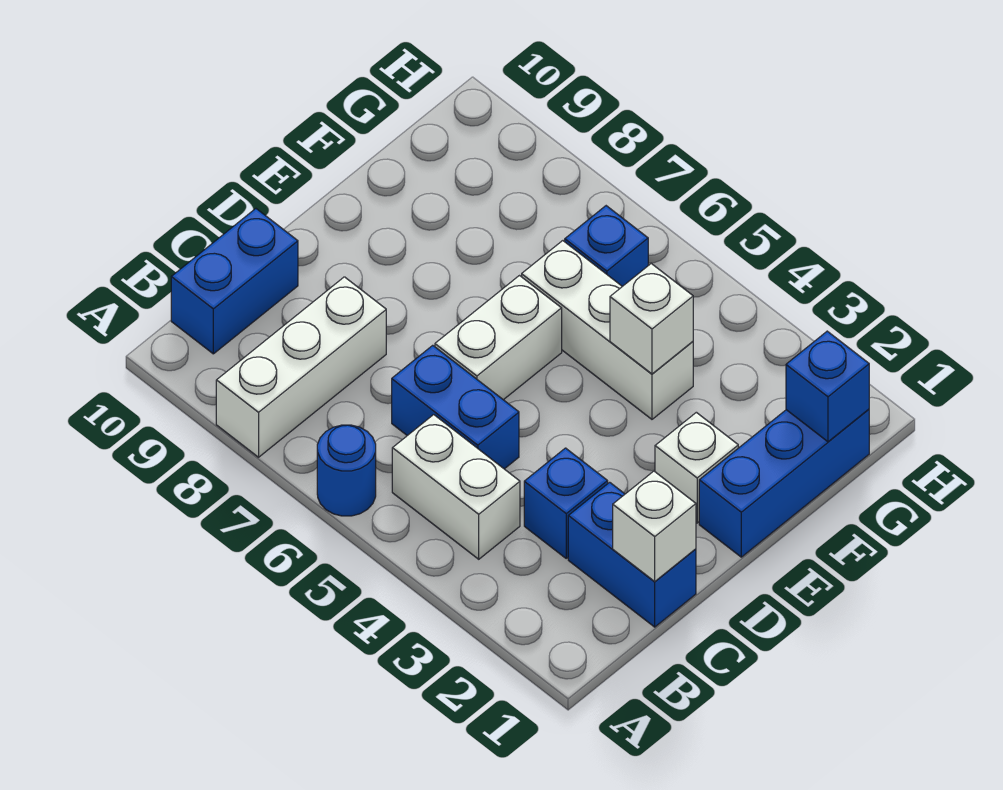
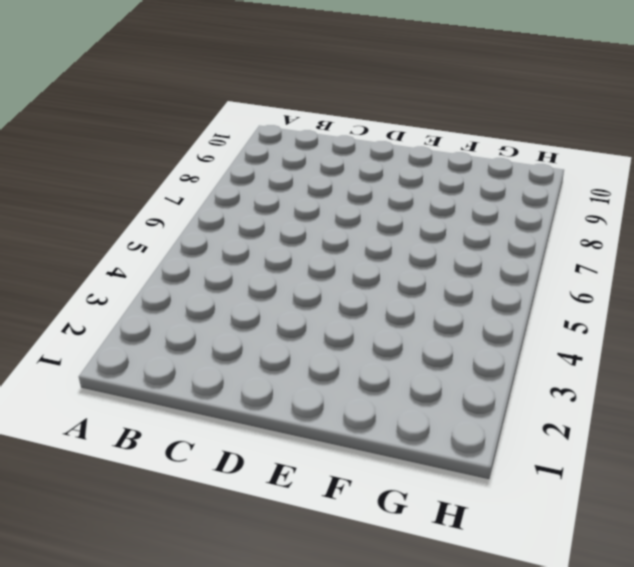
none -> blue round brick A6 level 1
none -> white brick A8:C8 level 1
none -> white brick B4:B5 level 1

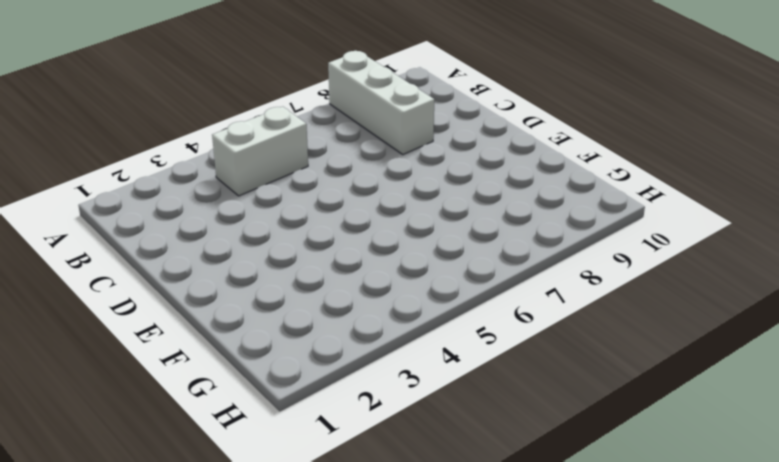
none -> blue round brick A6 level 1
none -> blue brick B10:C10 level 1
none -> blue brick C1:C2 level 1

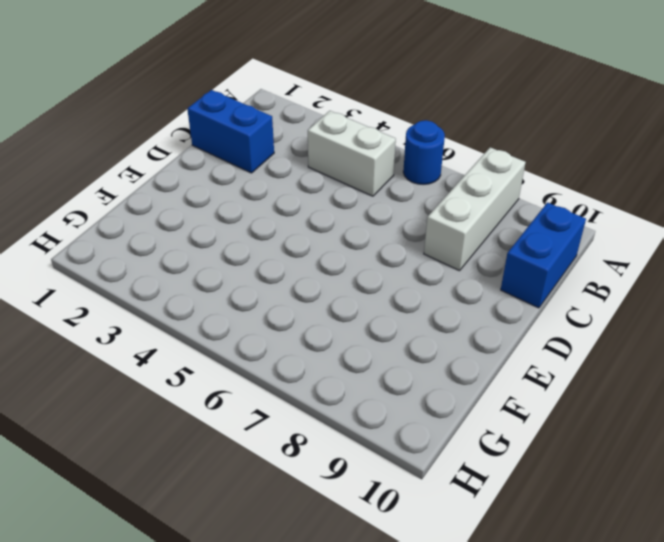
none -> blue brick C3 level 1
none -> blue brick C5:C6 level 1
none -> white brick D6:E6 level 1

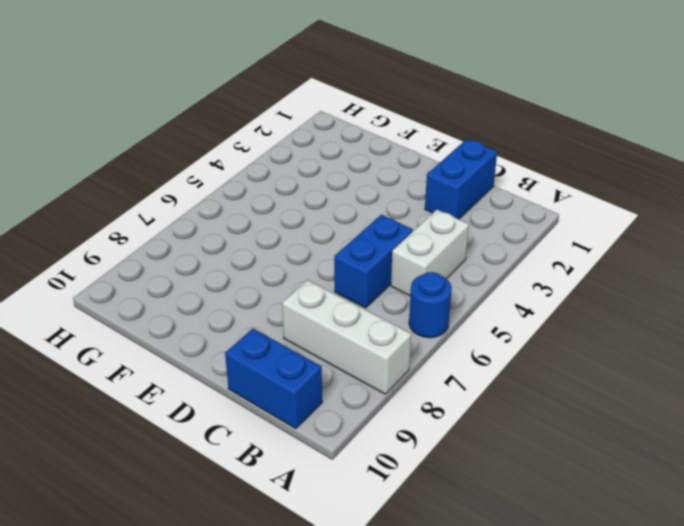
none -> blue brick C3 level 1
none -> white brick D6:E6 level 1
none -> blue brick E1:G1 level 1

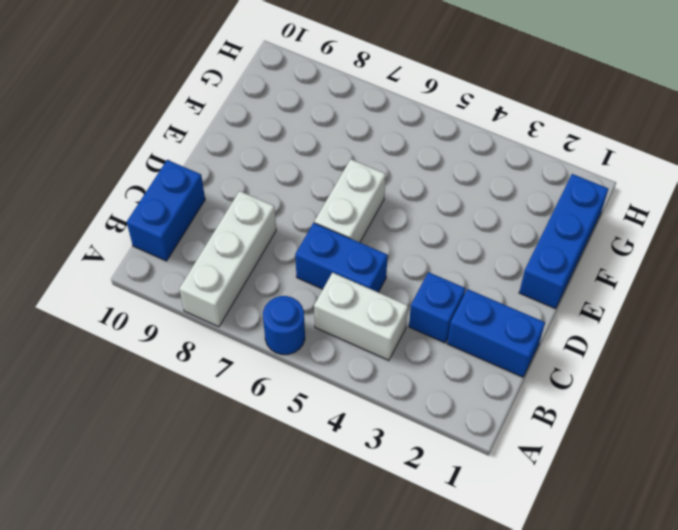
none -> white brick E2 level 1
none -> white brick F4:F6 level 1
none -> blue brick G6 level 1

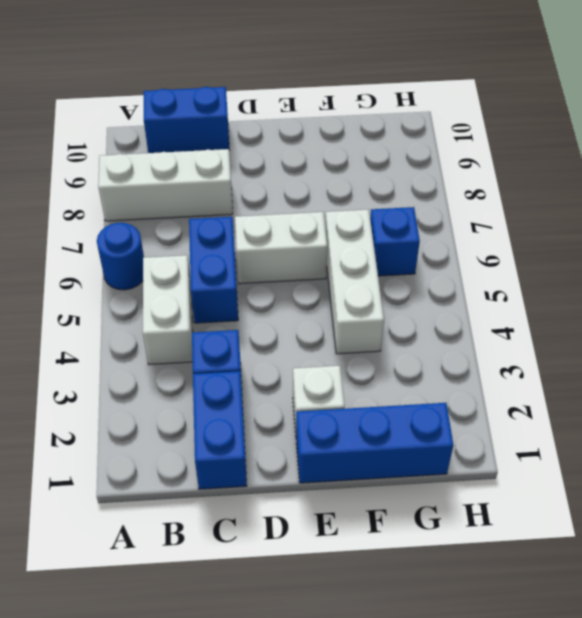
none -> white brick C1 level 2
none -> white brick F4 level 2
none -> blue brick G1 level 2

